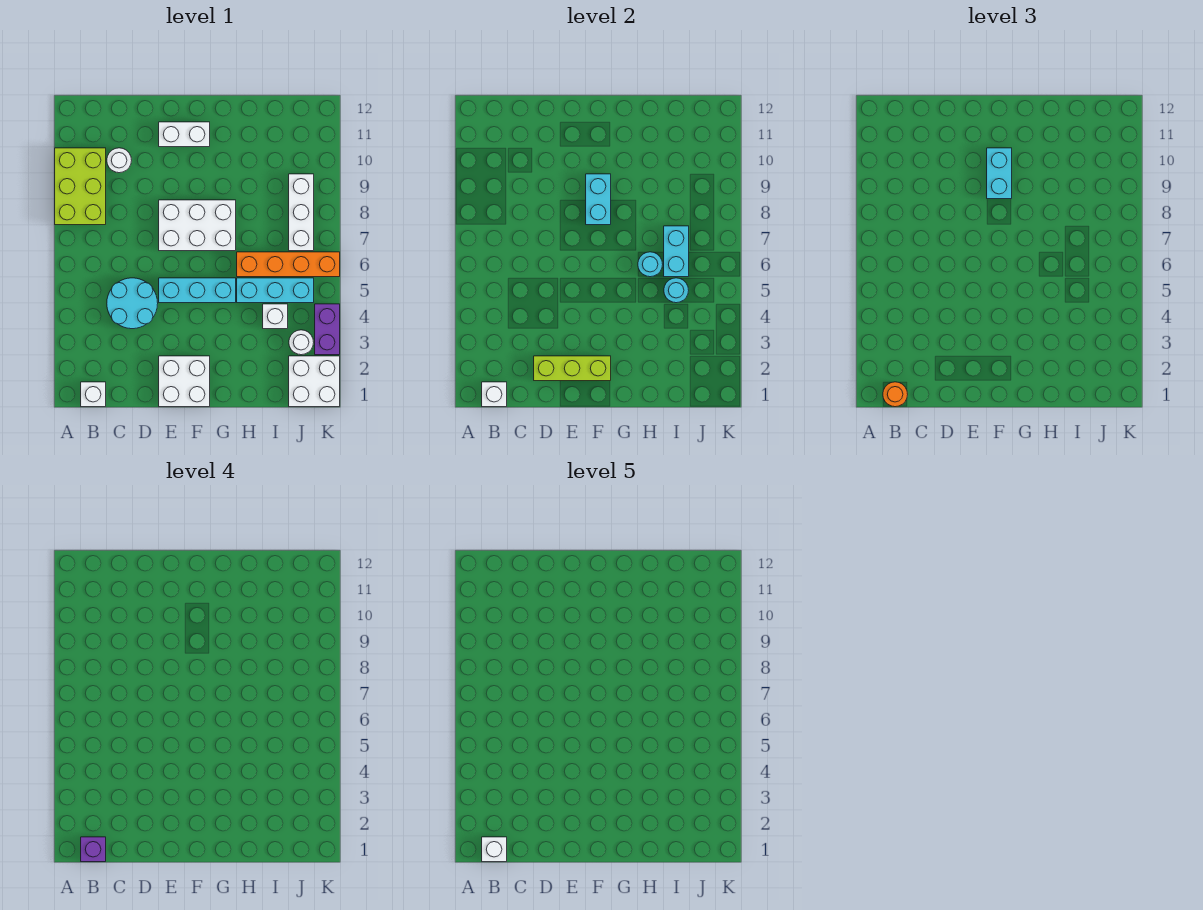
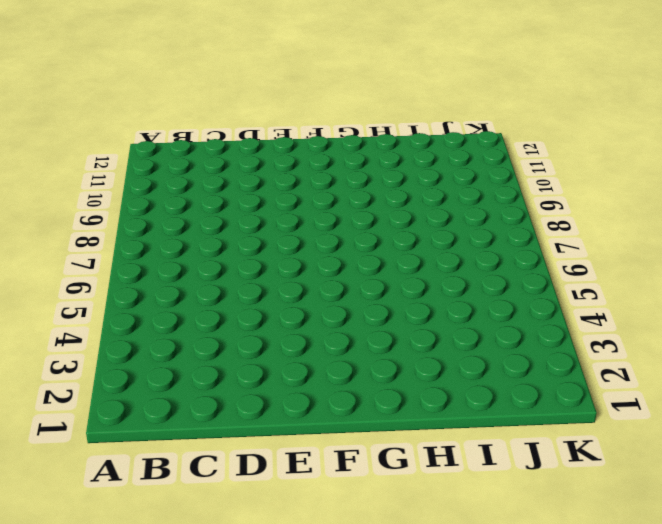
none -> lime brick A8:B10 level 1
none -> white brick B1 level 1
none -> cyan round brick C4:D5 level 1

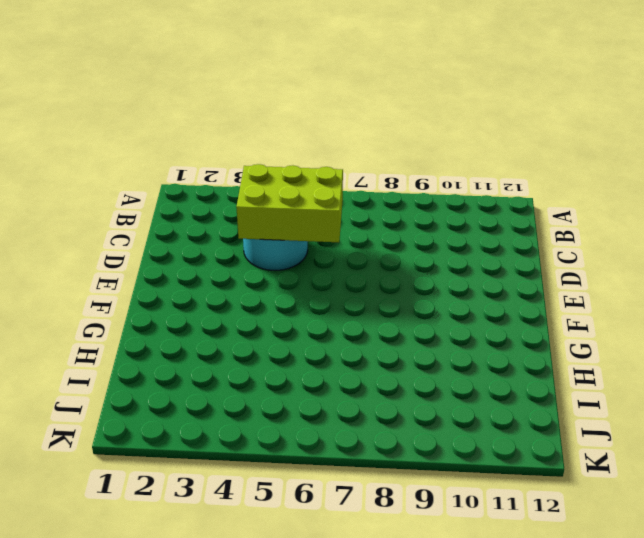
lime brick C4:D6 level 2 -> lime brick A8:B10 level 1
none -> white brick B1 level 1
none -> white round brick C10 level 1
none -> white brick E1:F2 level 1

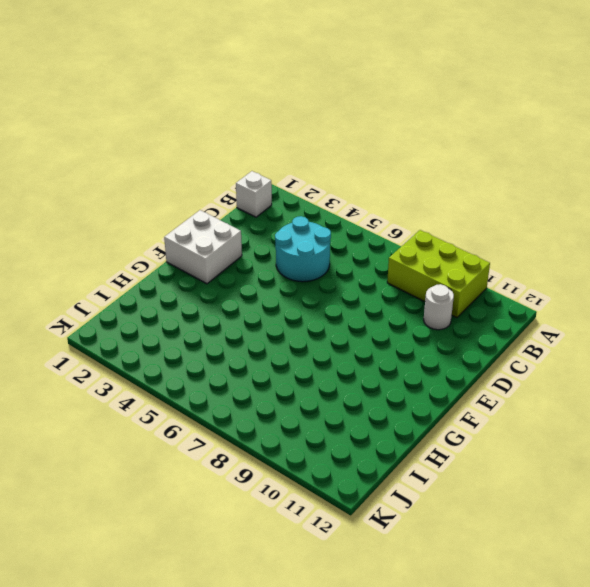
none -> cyan brick E5:G5 level 1
none -> white brick E7:G8 level 1
none -> white brick E11:F11 level 1

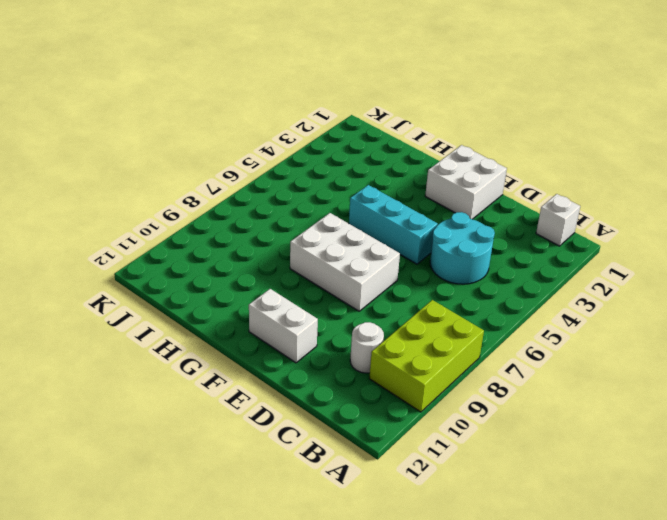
none -> cyan brick H5:J5 level 1
none -> orange brick H6:K6 level 1
none -> white brick I4 level 1

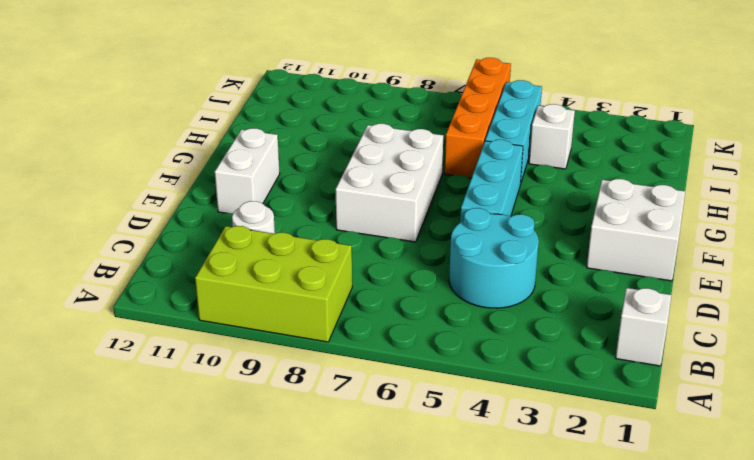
none -> white brick J1:K2 level 1
none -> white round brick J3 level 1
none -> white brick J7:J9 level 1

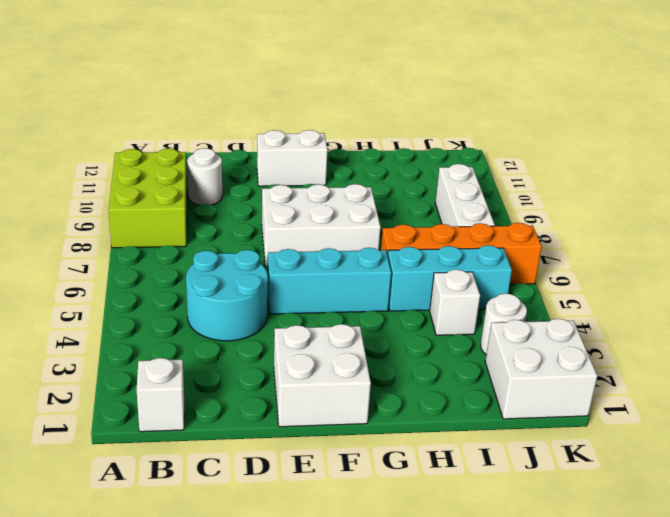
none -> purple brick K3:K4 level 1
none -> white brick B1 level 2
none -> lime brick D2:F2 level 2

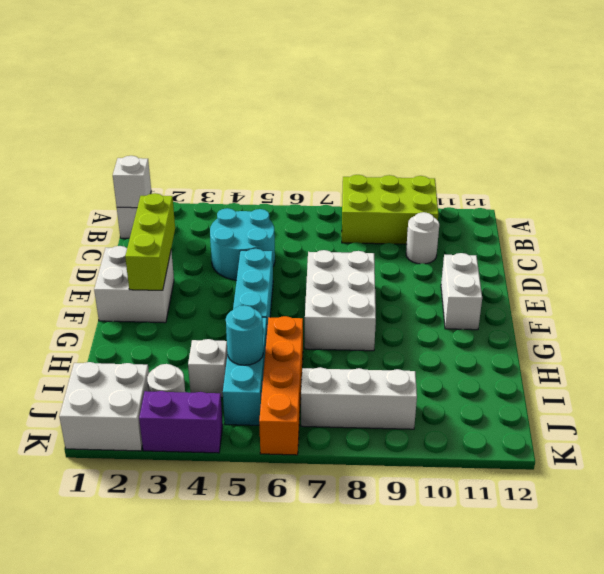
none -> cyan brick F8:F9 level 2
none -> cyan round brick H6 level 2
none -> cyan brick I6:I7 level 2

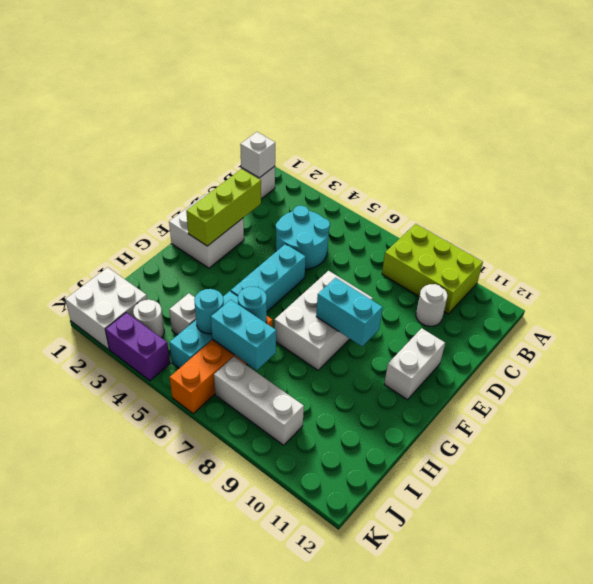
none -> orange round brick B1 level 3
none -> cyan brick F9:F10 level 3
none -> purple brick B1 level 4

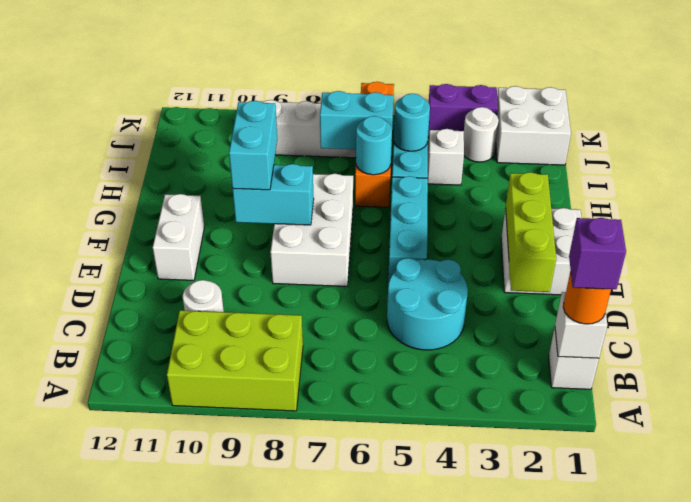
cyan brick F9:G9 level 3 -> cyan brick F9:F10 level 3
none -> white brick B1 level 5

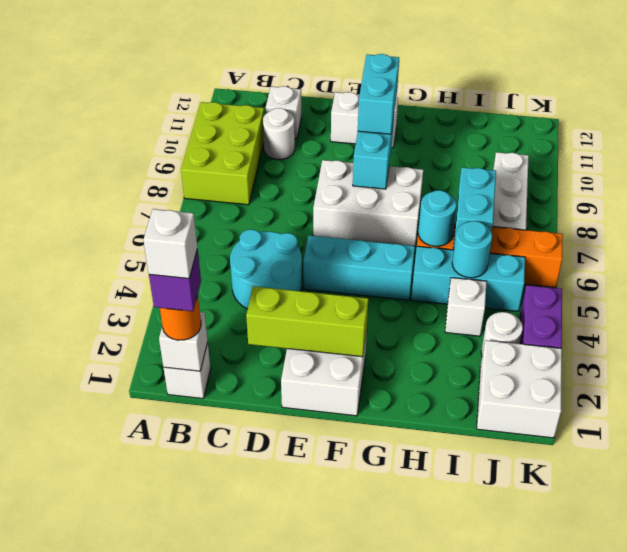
white brick C11 level 1 -> none

